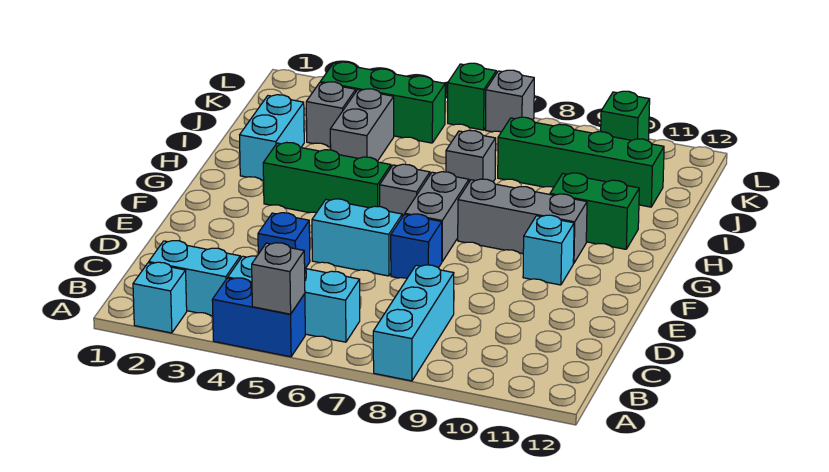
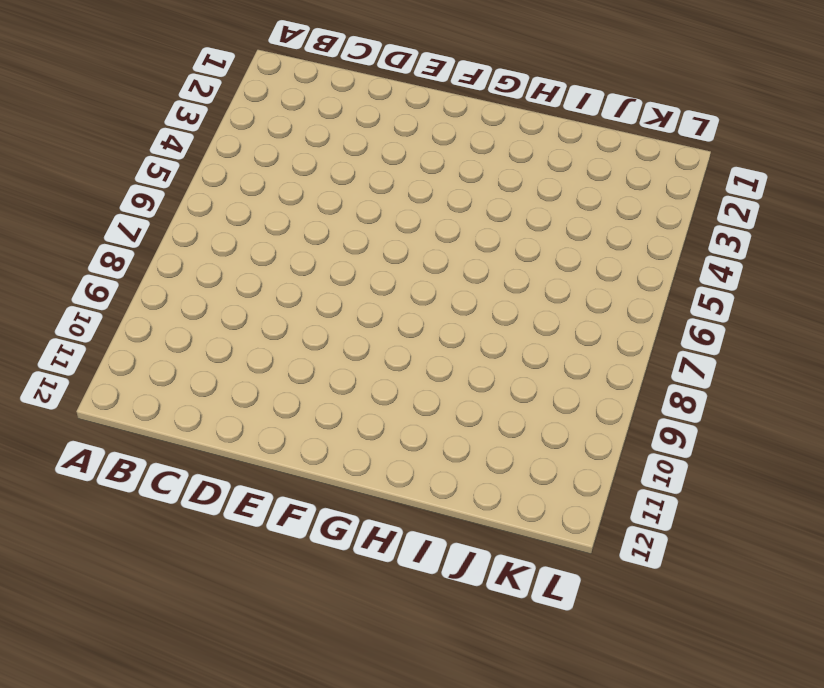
none -> cyan brick A2 level 1
none -> blue brick A4:A5 level 1
none -> cyan brick A8:C8 level 1

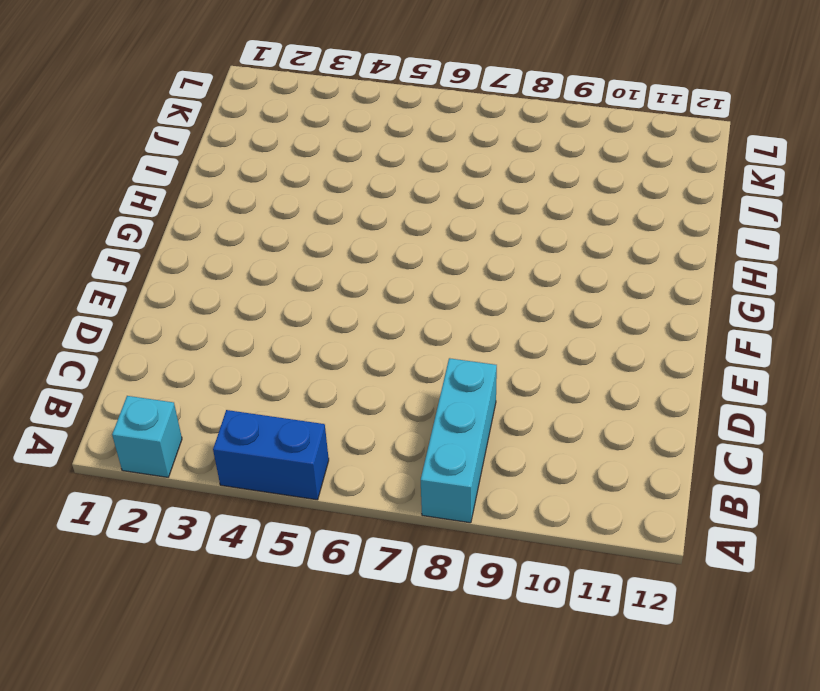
none -> cyan brick B2:B3 level 1
none -> cyan brick B4:B6 level 1
none -> blue brick D4 level 1

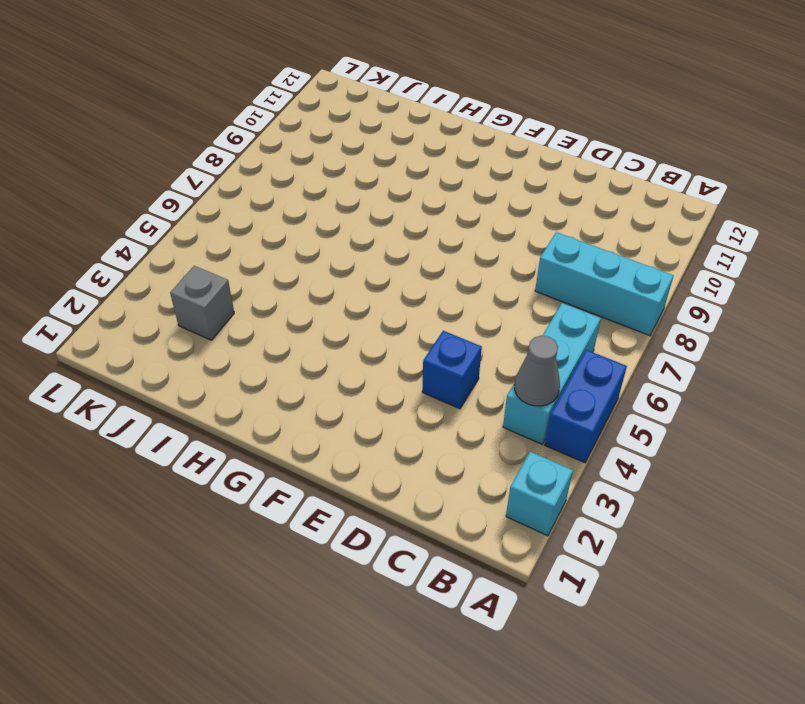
grey cone B4 level 2 -> none
none -> cyan brick B2:B3 level 1
none -> cyan brick E5:E6 level 1
none -> blue brick E7 level 1

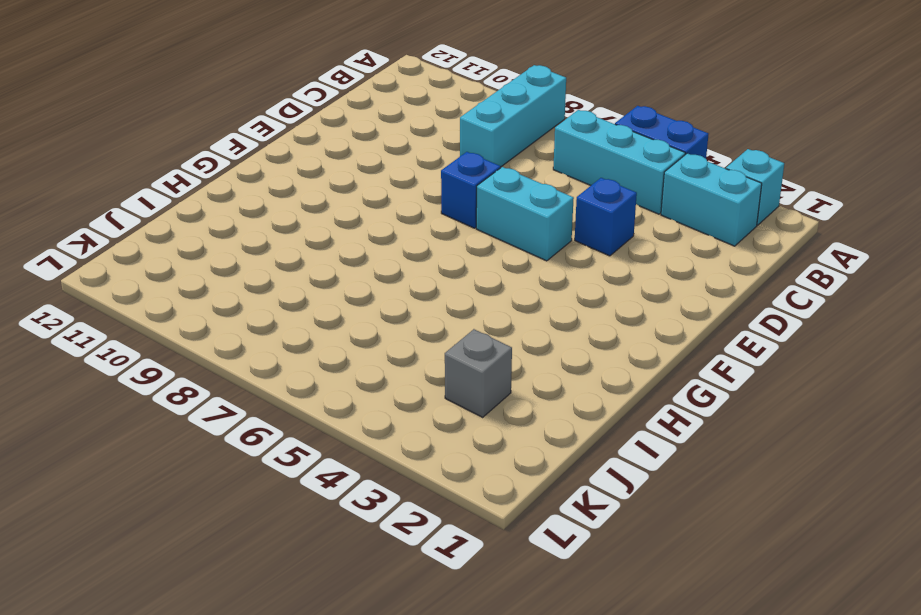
none -> grey brick F7:G7 level 1
none -> cyan brick F10 level 1
none -> green brick G3:G5 level 1

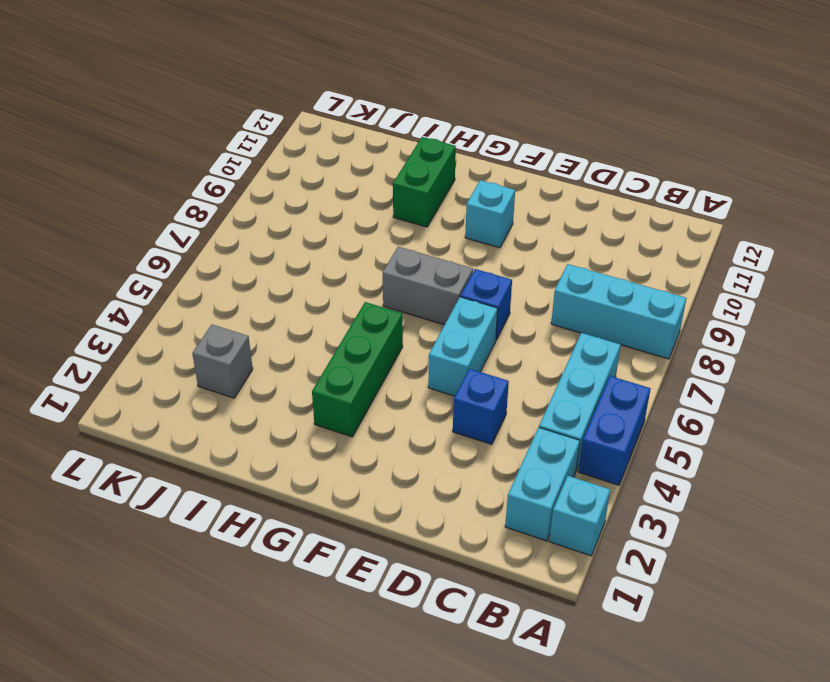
none -> grey brick G6 level 1
none -> grey brick G8:G10 level 1
none -> cyan brick H2:I2 level 1

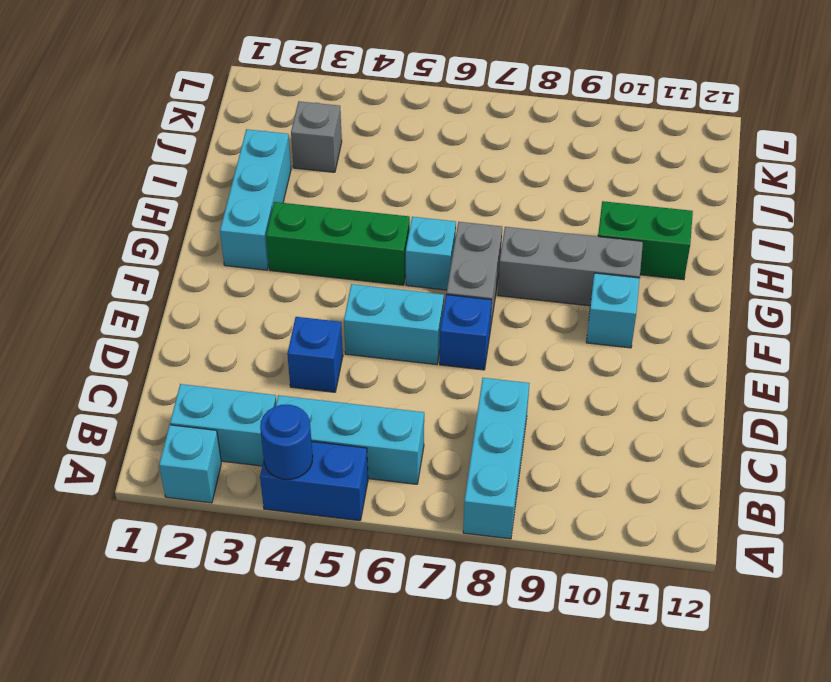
blue round brick A4 level 2 -> none
cyan brick G2:I2 level 1 -> cyan brick H2:I2 level 1
cyan brick G6 level 1 -> grey brick G6 level 1
none -> grey brick I4:J4 level 1
none -> grey brick I7 level 1
none -> green brick J8:J11 level 1

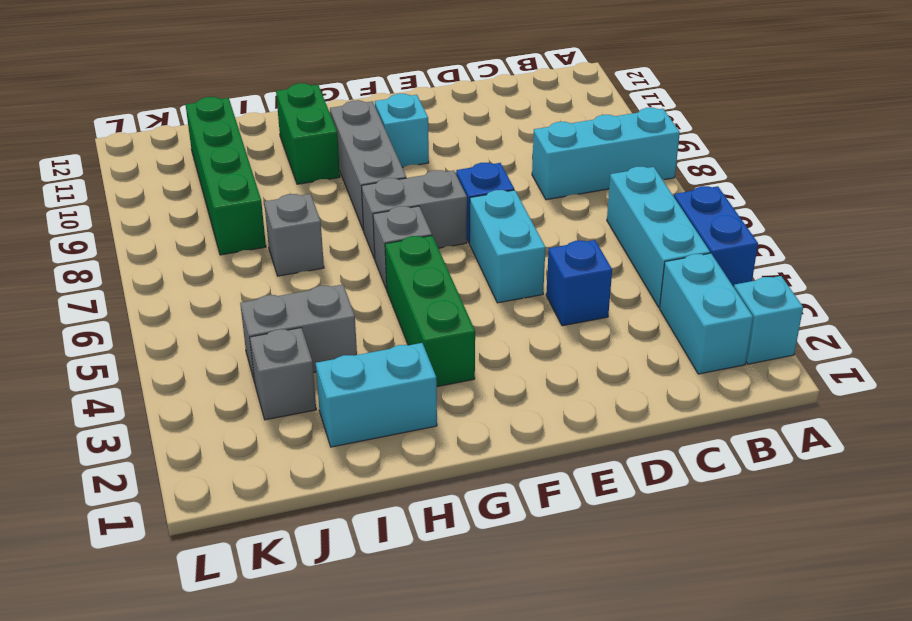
none -> green brick K3:K5 level 1
none -> green brick L6 level 1
none -> grey brick L7 level 1

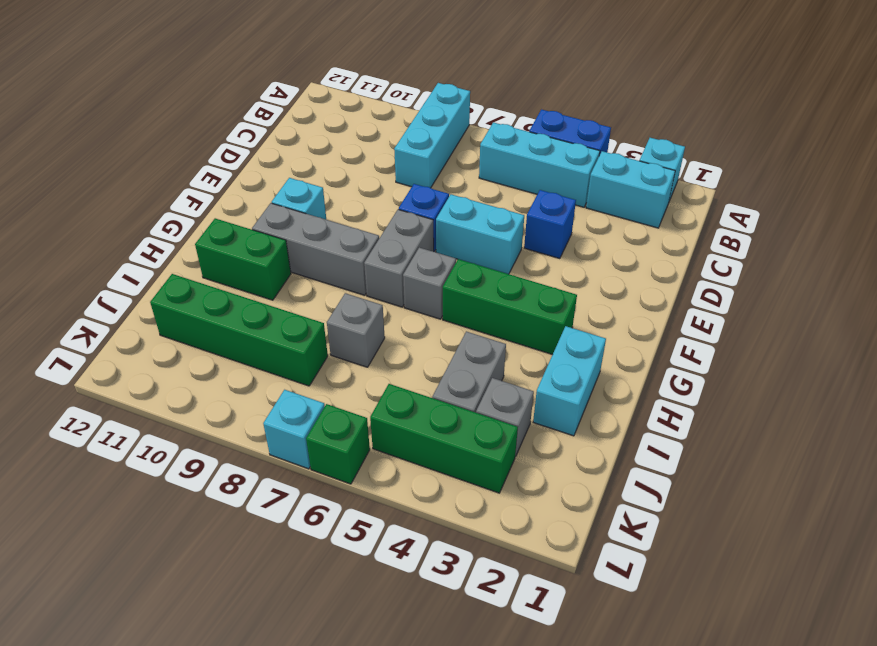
cyan brick L7 level 1 -> grey brick L7 level 1
none -> green brick L10 level 1
none -> grey brick A5 level 2

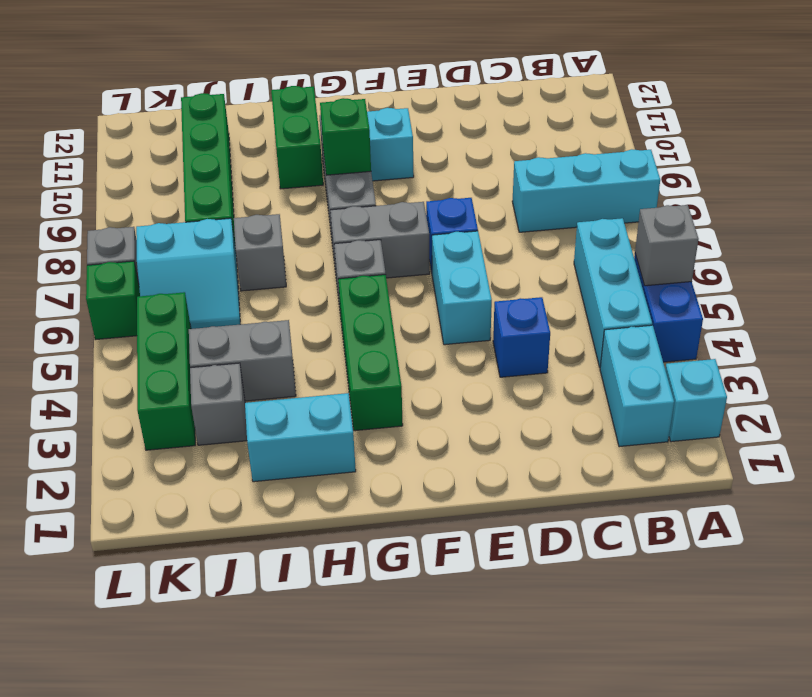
green brick G9 level 2 -> green brick L10 level 1
cyan slope J6:K7 level 1 top 7 -> none

